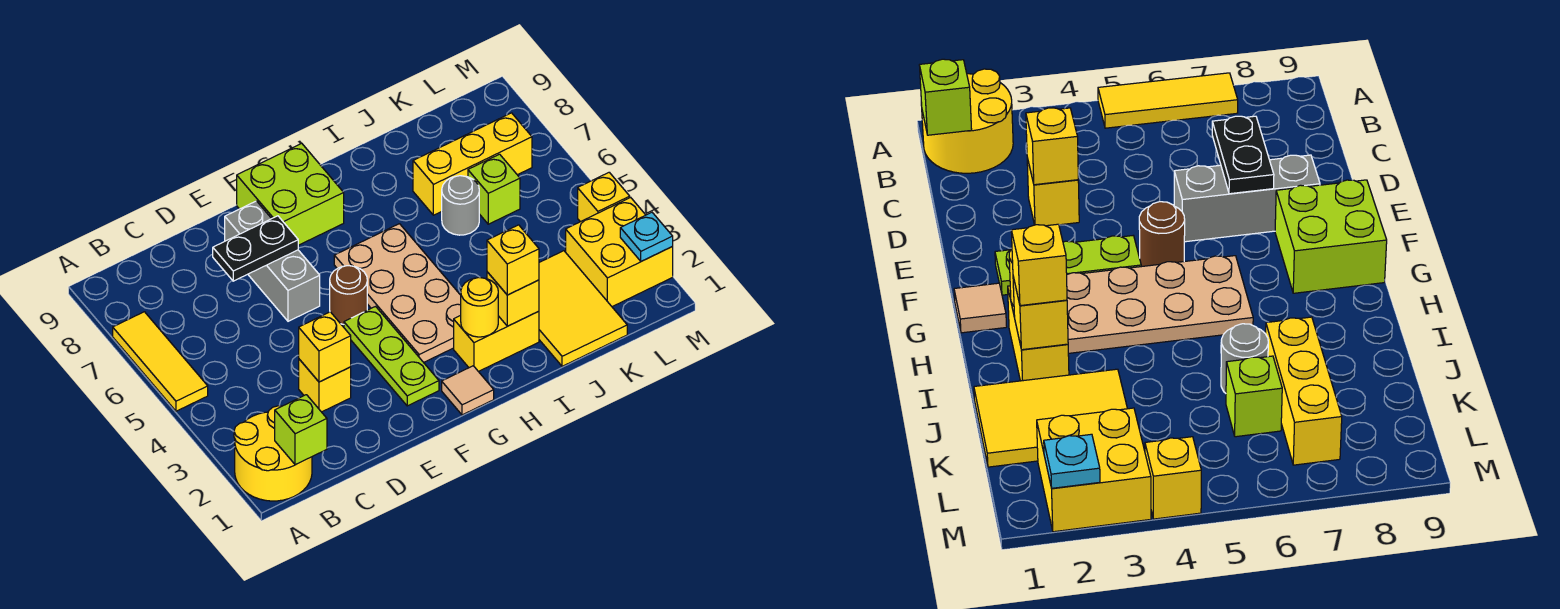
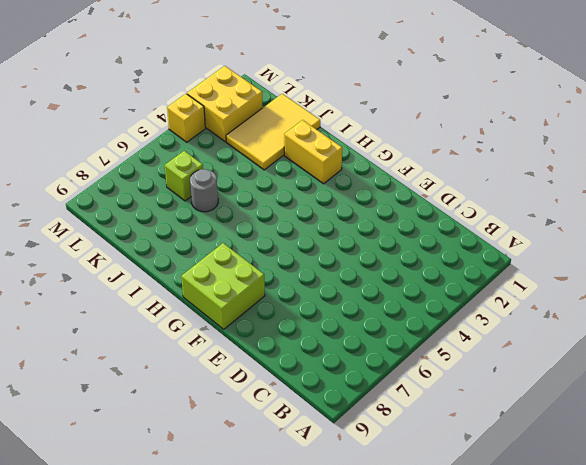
none -> yellow round brick A1:B2 level 1
none -> yellow tile A5:A7 level 1
none -> yellow brick D3 level 1

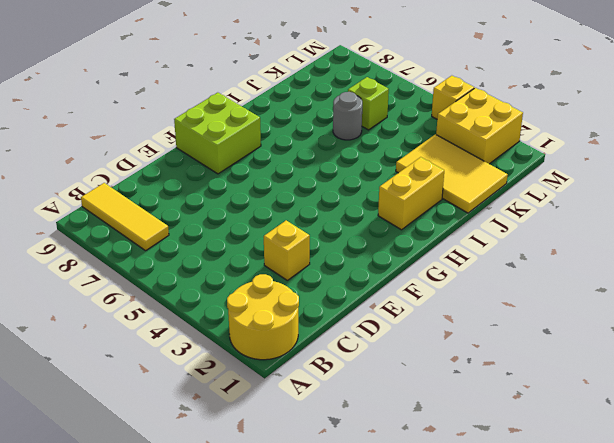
yellow tile B7:B9 level 1 -> yellow tile A5:A7 level 1
none -> grey brick E6:E8 level 1
none -> lime plate F2:F4 level 1
none -> brown round brick F5 level 1

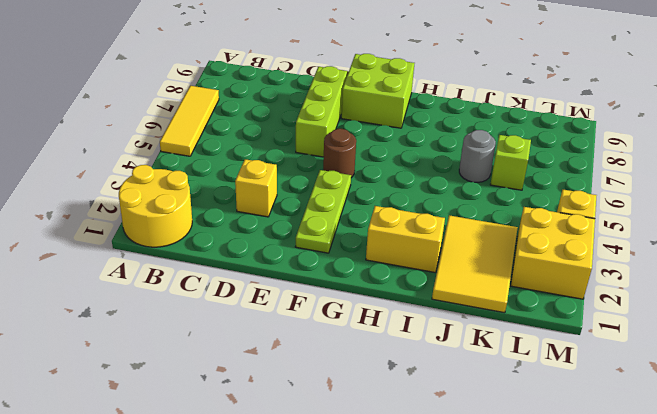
lime brick E6:E8 level 1 -> grey brick E6:E8 level 1
none -> tan tile G1 level 1
none -> tan plate G3:H6 level 1
none -> yellow brick J7:L7 level 1

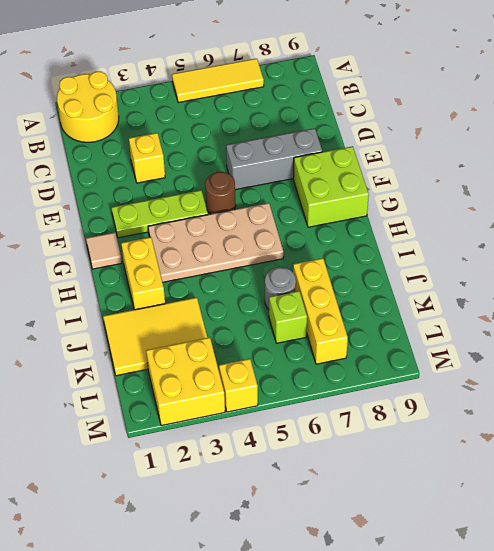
none -> lime brick B1 level 2
none -> yellow brick D3 level 2
none -> black plate D7:E7 level 2

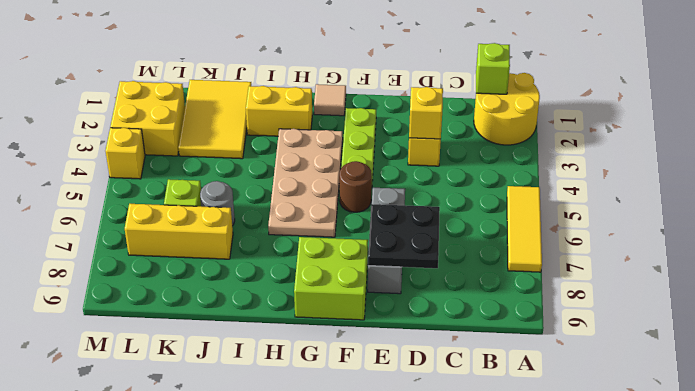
black plate D7:E8 level 2 -> black plate D7:E7 level 2
none -> yellow round brick H2 level 2
none -> yellow brick I2 level 2
none -> cyan plate M2 level 2

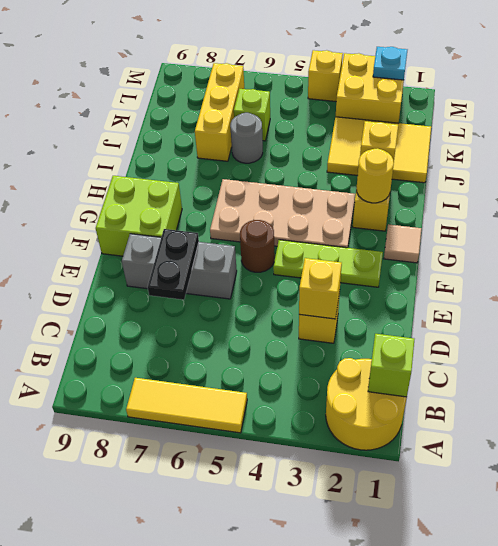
none -> yellow brick I2 level 3

